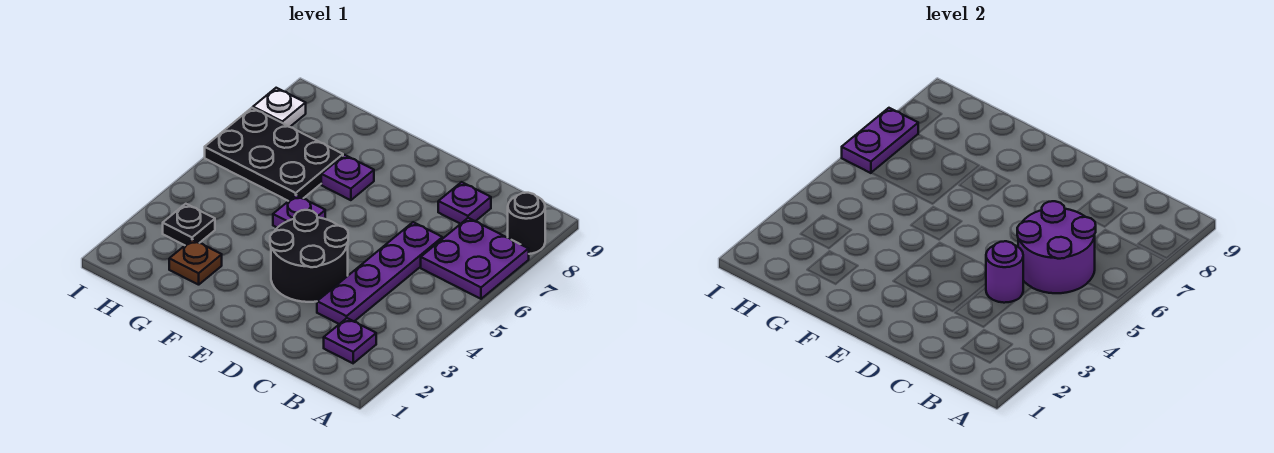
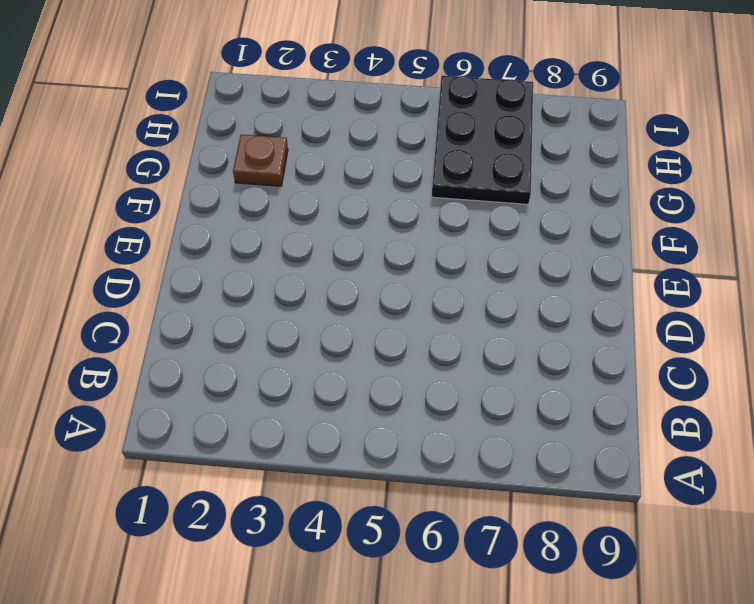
none -> purple plate A6:B7 level 1
none -> black round brick A8 level 1
none -> purple plate B2 level 1

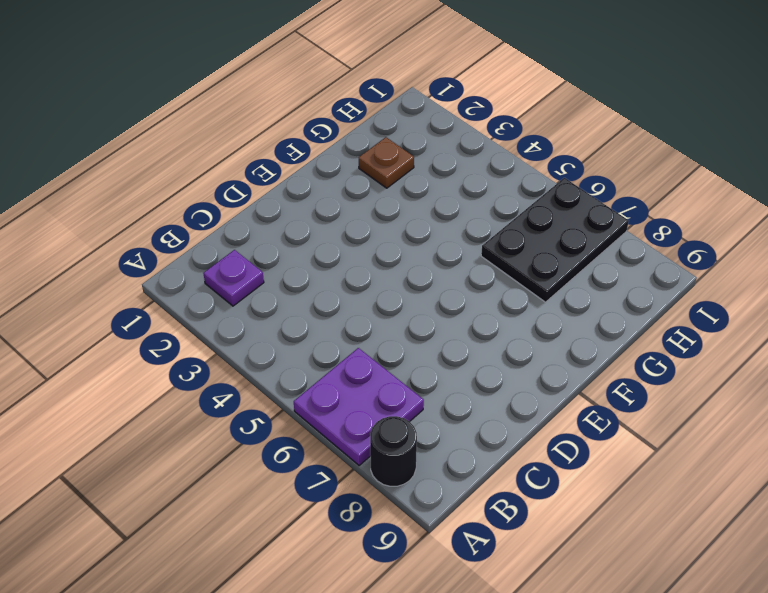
none -> purple plate C3:C6 level 1
none -> purple plate C8 level 1
none -> black round brick D3:E4 level 1

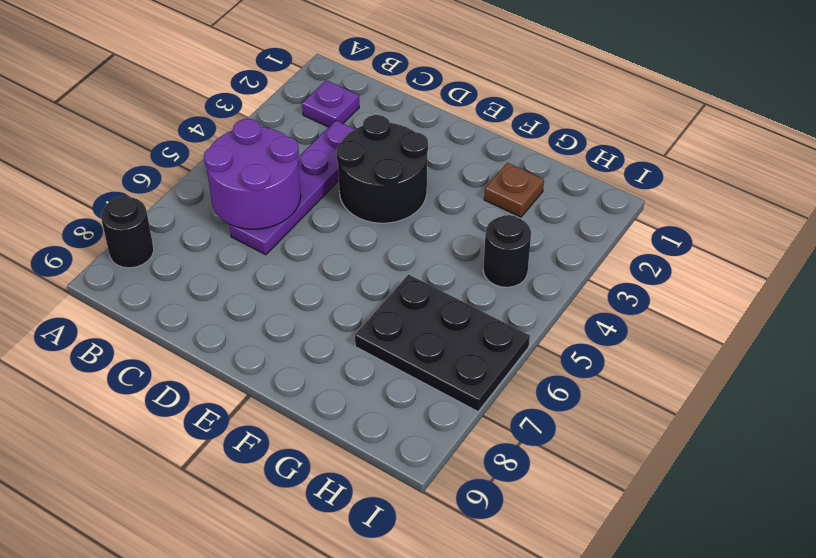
black round brick H4 level 1 -> none
none -> purple plate A6:B7 level 1
none -> purple plate C8 level 1
none -> purple plate F5 level 1

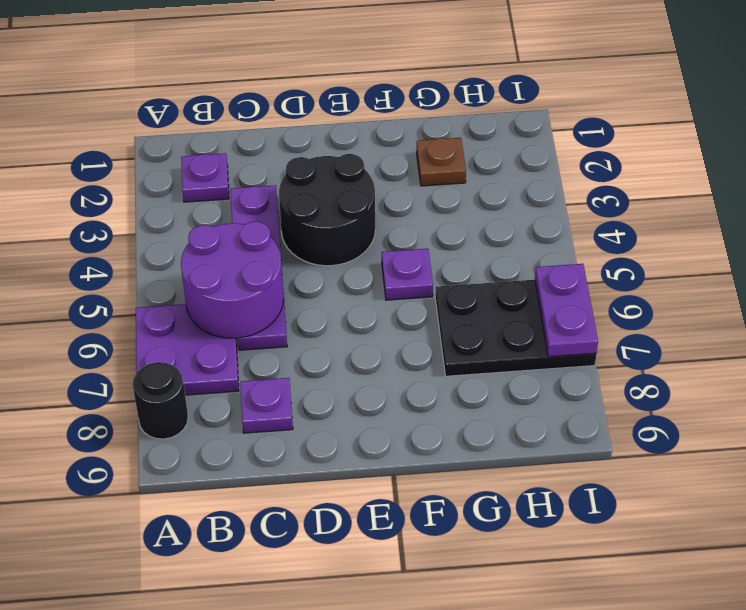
none -> purple plate F7 level 1
none -> black plate H3 level 1
none -> white plate I8 level 1

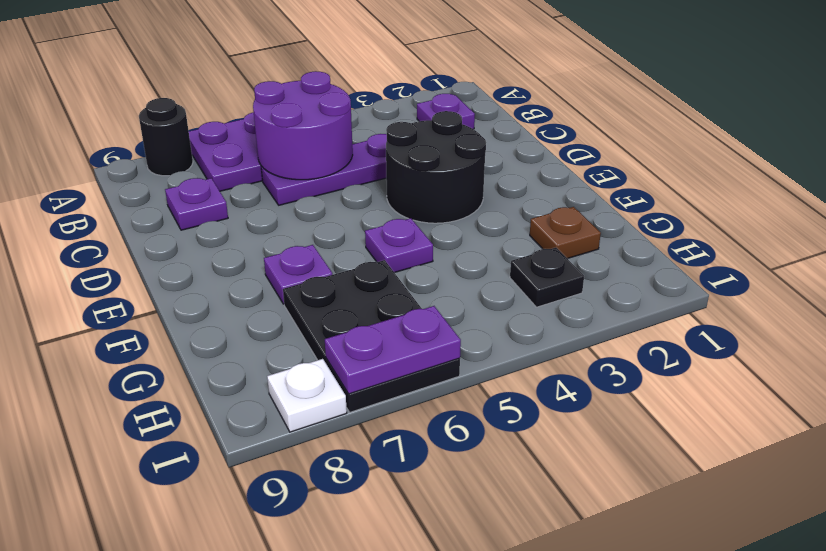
none -> purple round brick C4 level 2

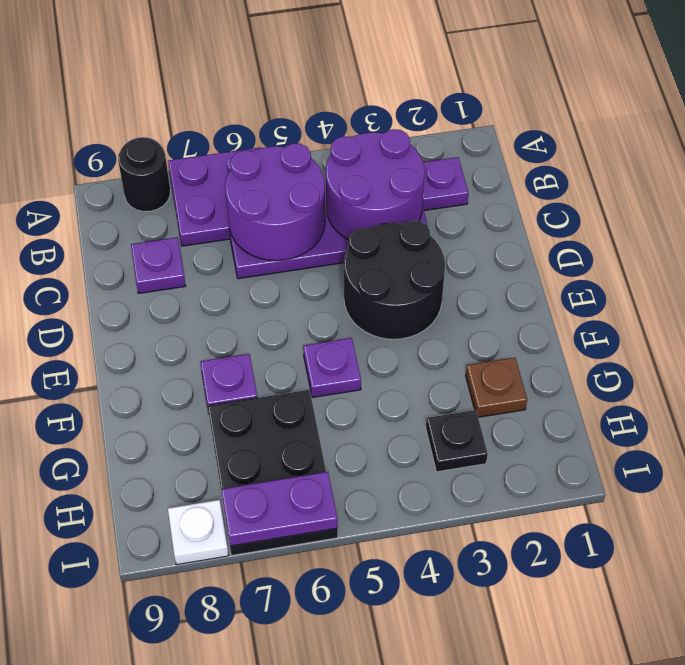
purple round brick B3:C4 level 2 -> purple round brick C4 level 2

